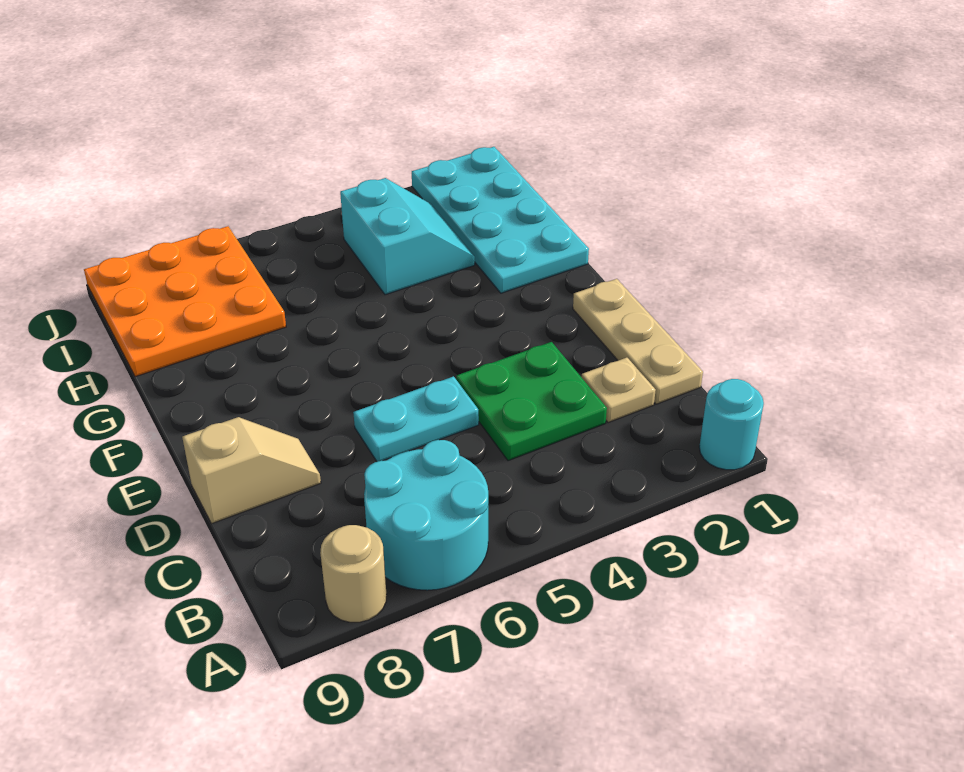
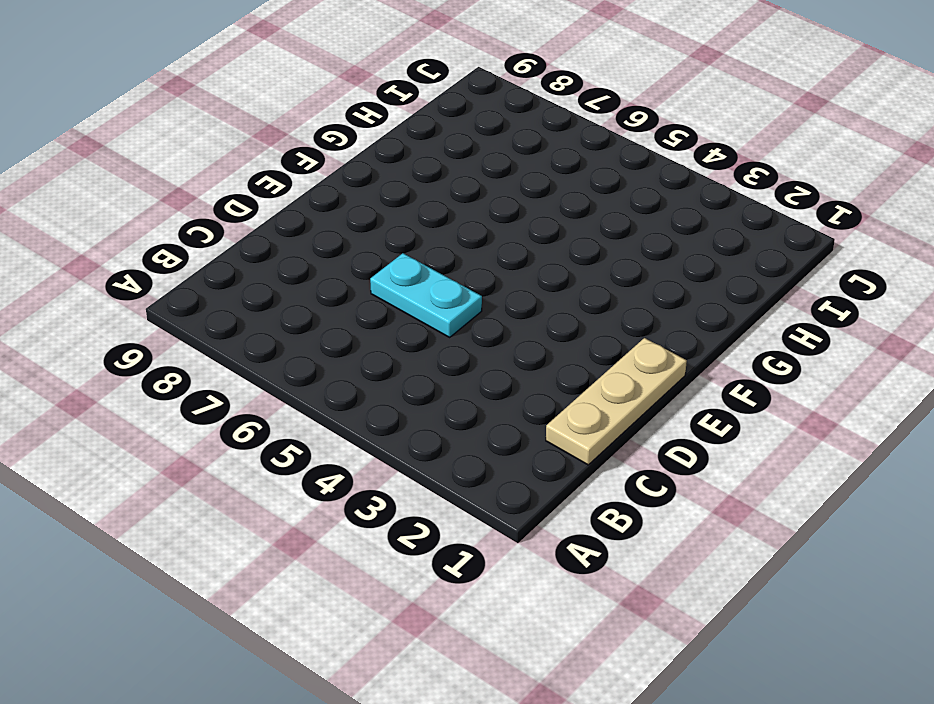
none -> cyan round brick A1 level 1
none -> cyan round brick A6:B7 level 1

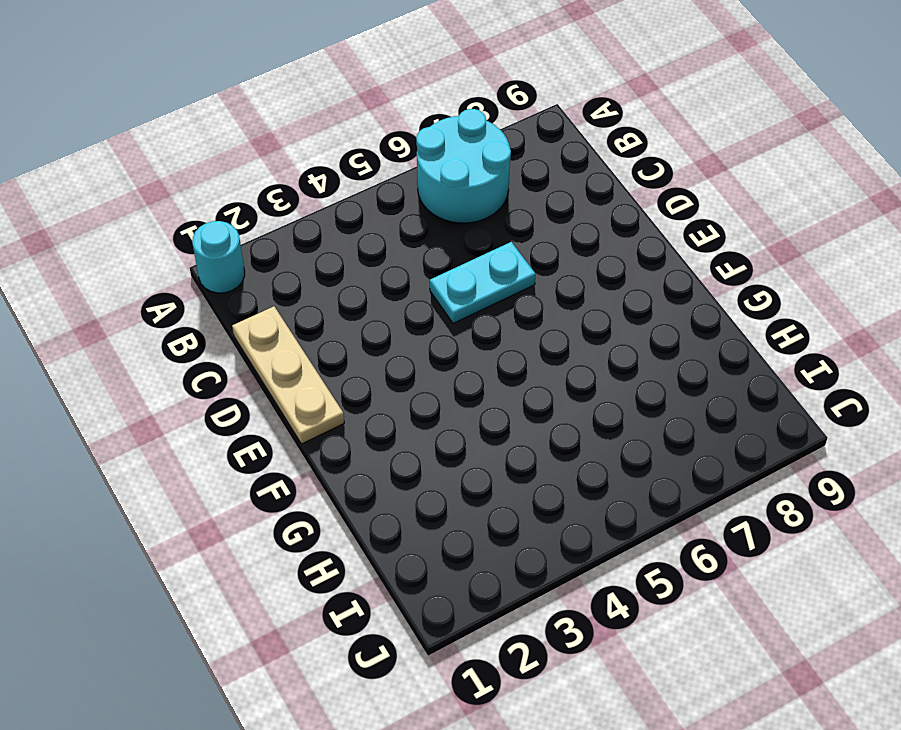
none -> tan round brick A8 level 1
none -> tan plate C2 level 1

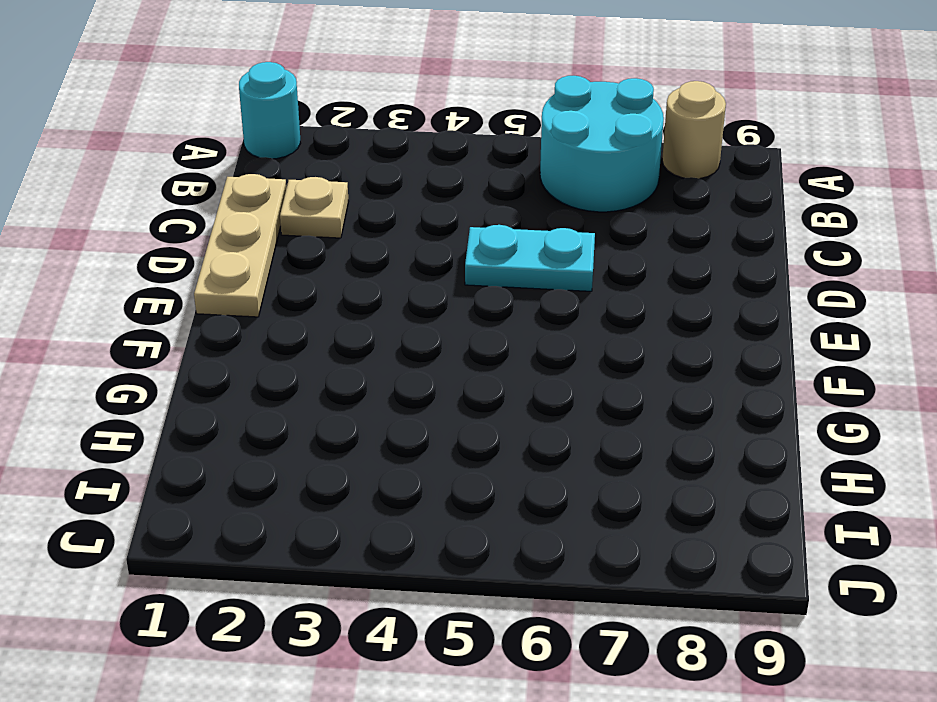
none -> green plate C3:D4 level 1
none -> tan slope D8:D9 level 1 top 9

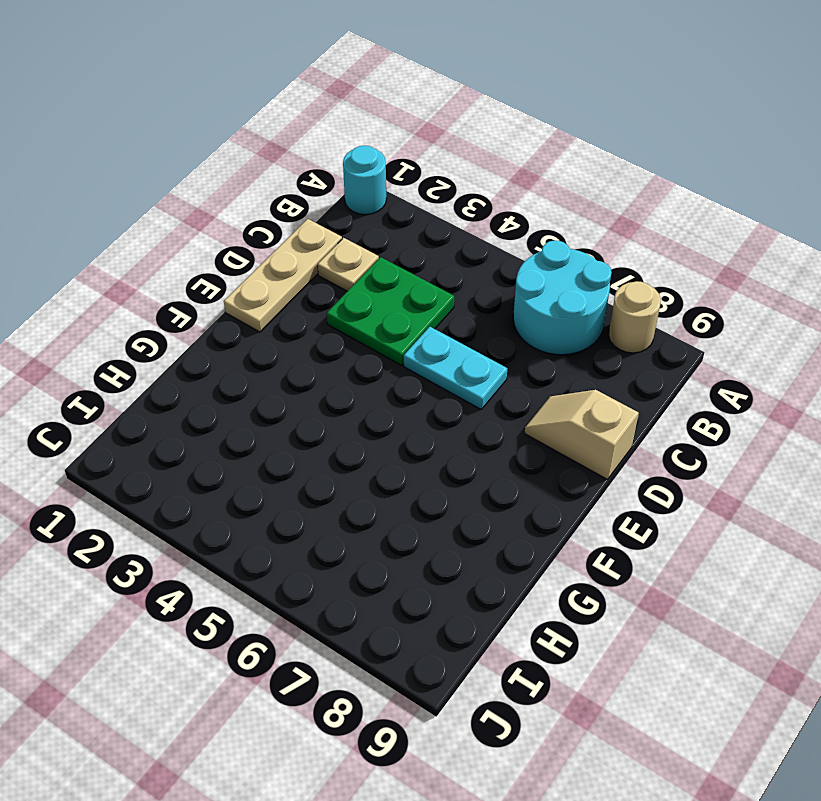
none -> cyan plate G1:J2 level 1
none -> cyan slope H3:I4 level 1 top 4

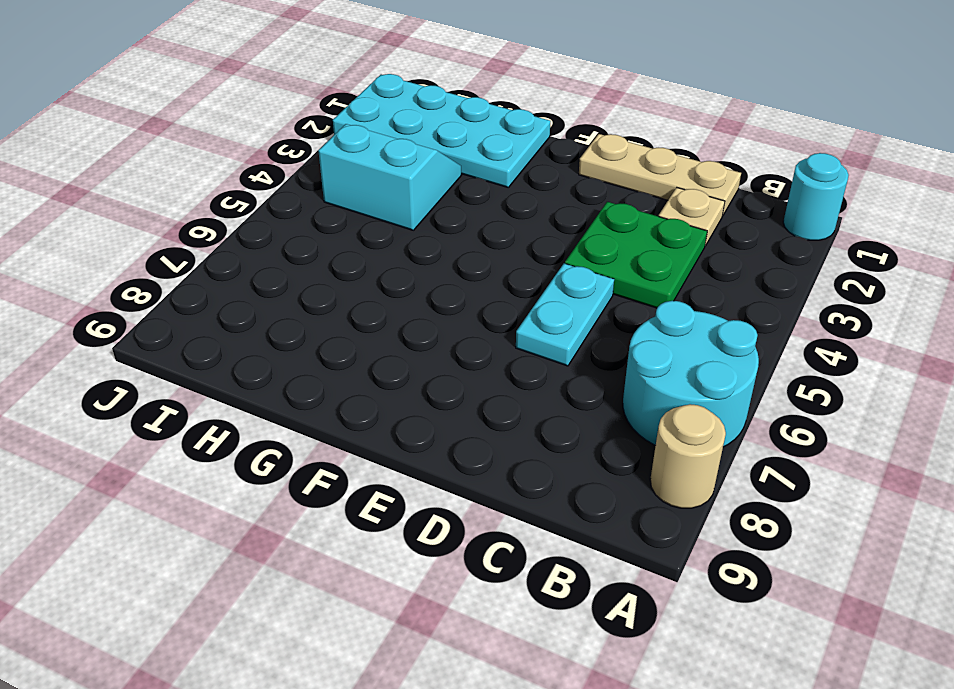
none -> tan slope D8:D9 level 1 top 9
none -> orange plate H7:J9 level 1

